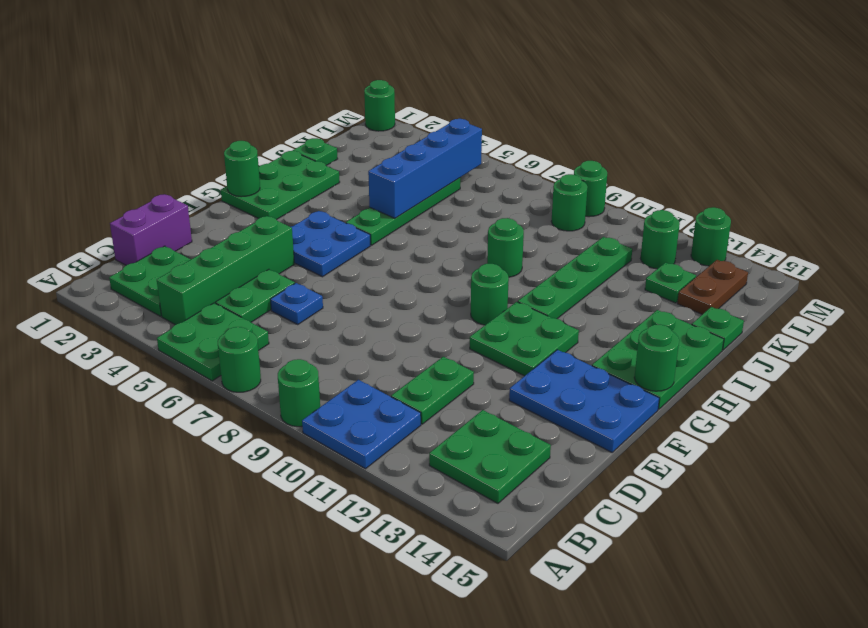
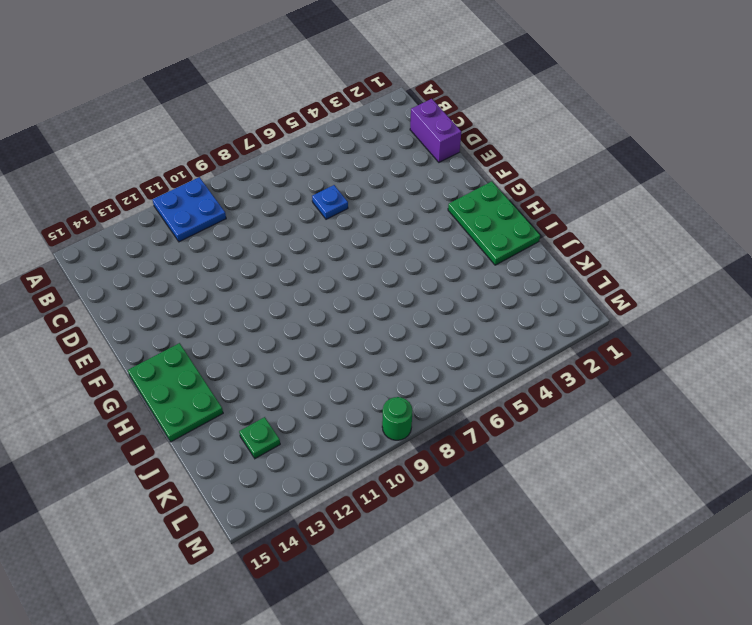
none -> green plate A5:B6 level 1
none -> green round brick A7 level 1
none -> green round brick A9 level 1
none -> green plate B2:C3 level 1

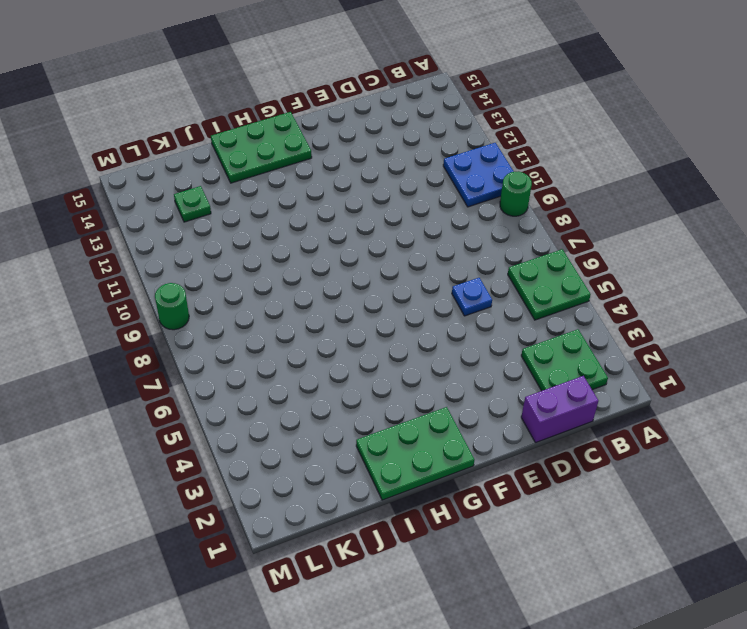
none -> green round brick A7 level 1
none -> green brick B4:E4 level 1
none -> green plate B13:C14 level 1
none -> green plate C5:D5 level 1

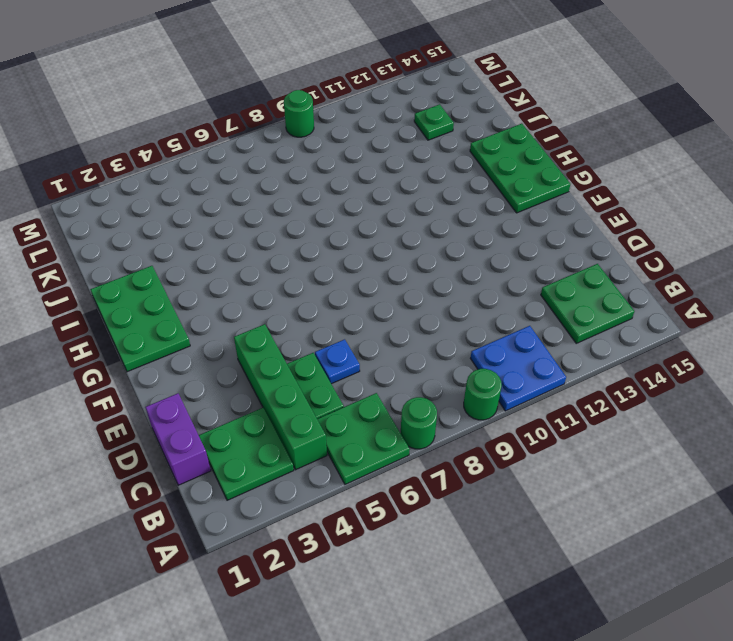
none -> green plate C11:D11 level 1
none -> blue plate E13:F15 level 1
none -> blue plate F4:G5 level 1
none -> green plate F11:G12 level 1

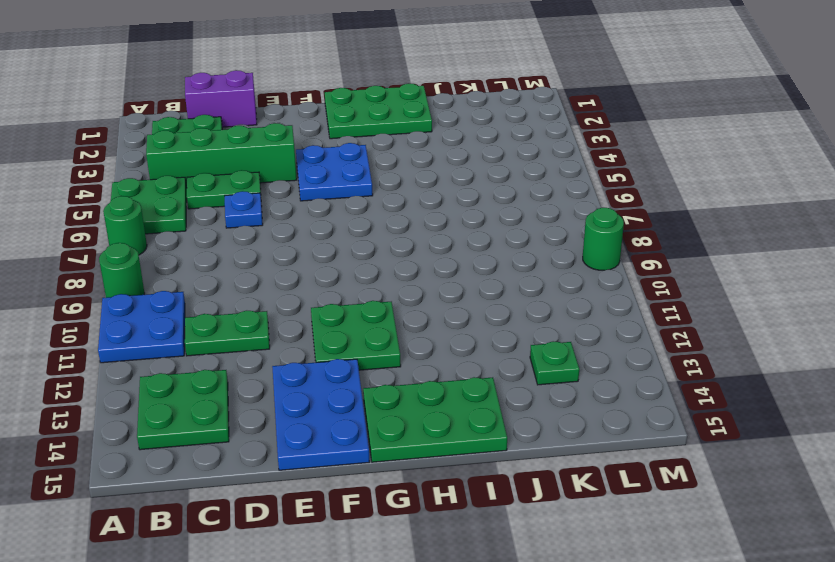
none -> green round brick G10 level 1
none -> green plate H5:K5 level 1
none -> green plate H11:K11 level 1
none -> green round brick I9 level 1

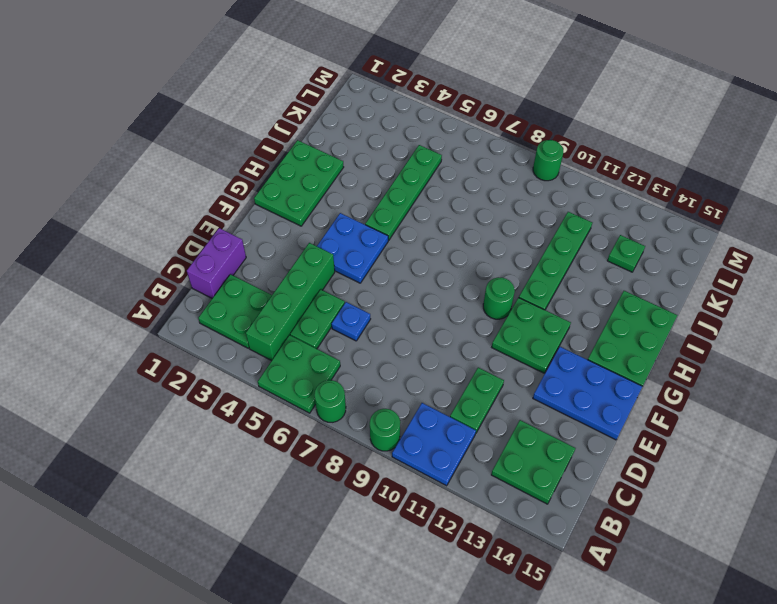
none -> green round brick I9 level 1
none -> green plate J1 level 1
none -> green plate J15 level 1
none -> brown plate K14:L14 level 1

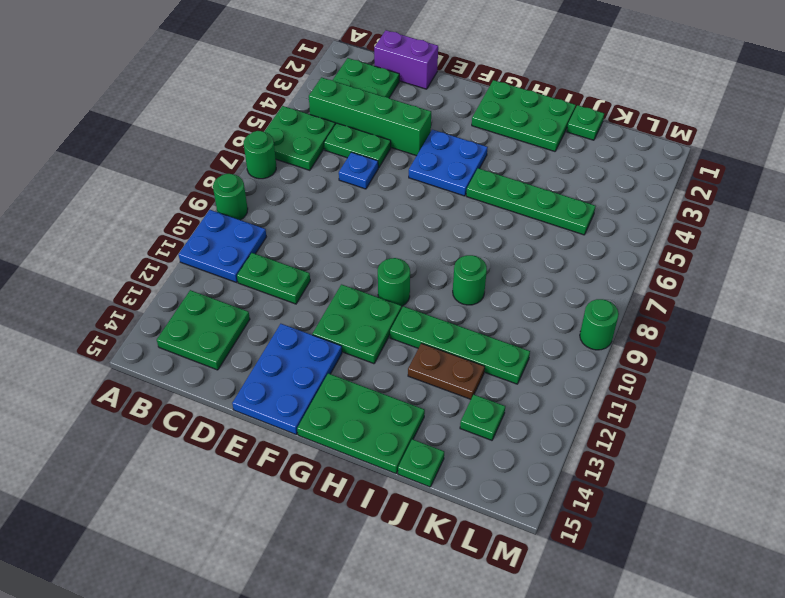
brown plate I12:J12 level 1 -> brown plate K14:L14 level 1
none -> green round brick L9 level 1
none -> green round brick L12 level 1
none -> green round brick M1 level 1
none -> green round brick M13 level 1

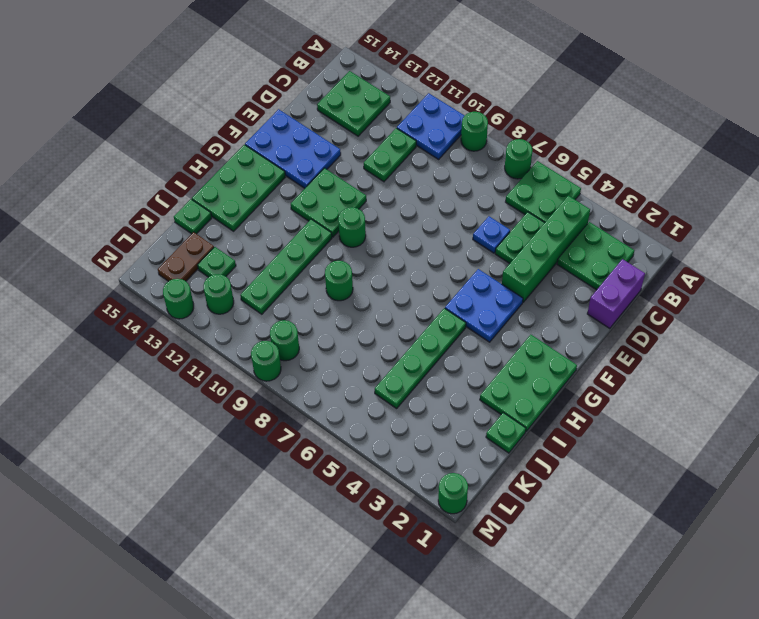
none -> green round brick G1 level 2
none -> green round brick G15 level 2
none -> blue brick I5:L5 level 2

